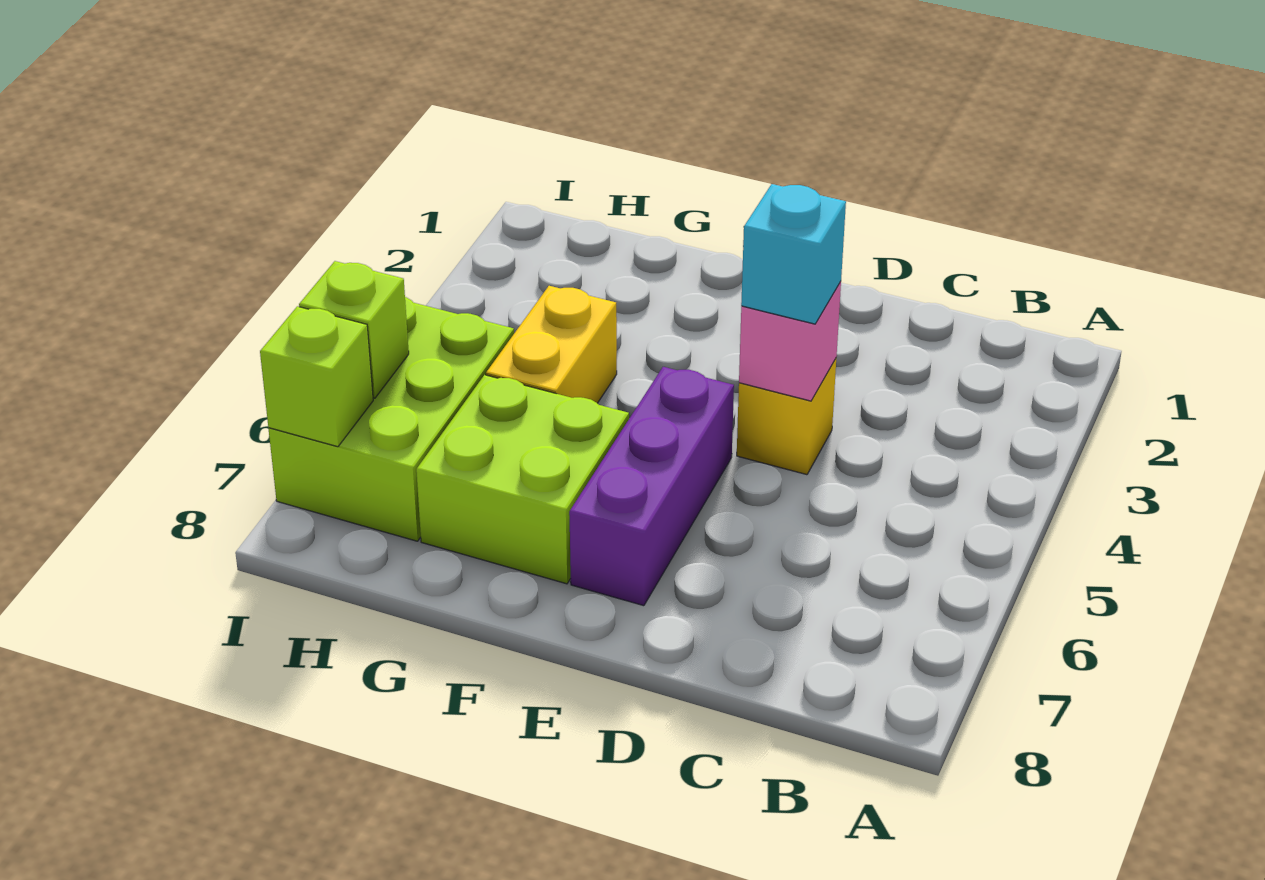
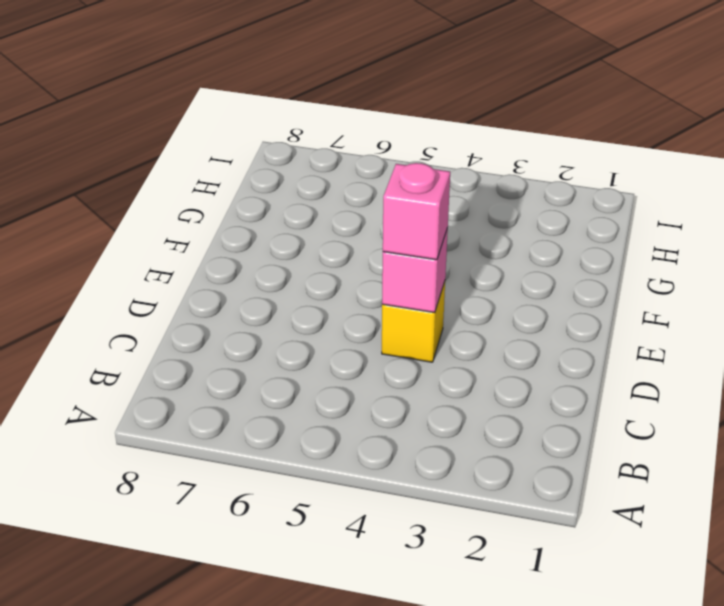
pink brick D4 level 3 -> cyan brick D4 level 3
none -> purple brick E5:E7 level 1
none -> lime brick F6:G7 level 1

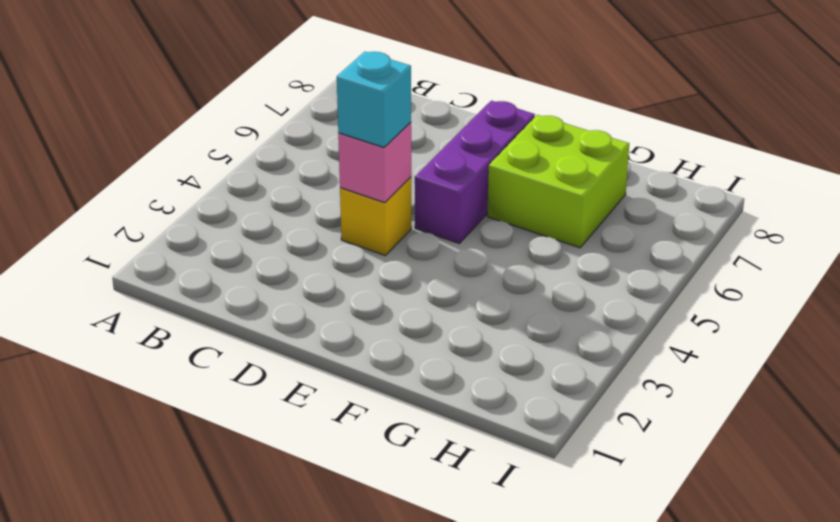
none -> yellow brick G4:G5 level 1
none -> lime brick H5:I7 level 1

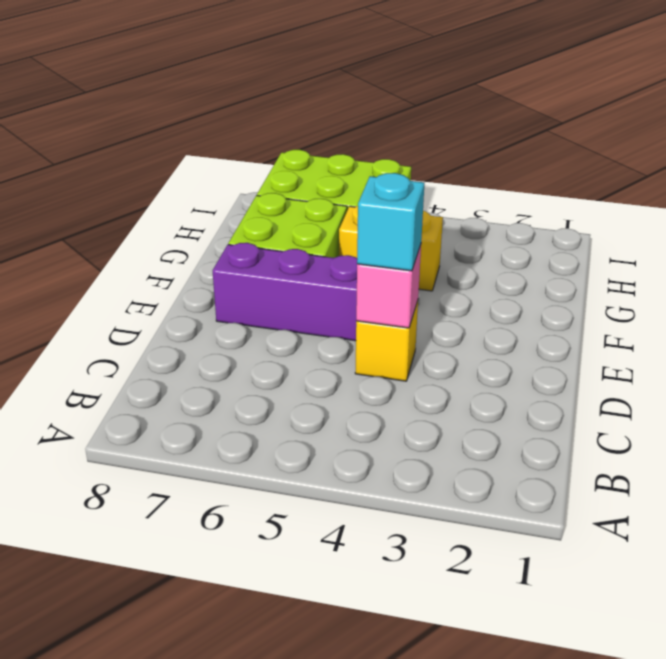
none -> lime brick I6 level 2
none -> lime brick I7 level 2

